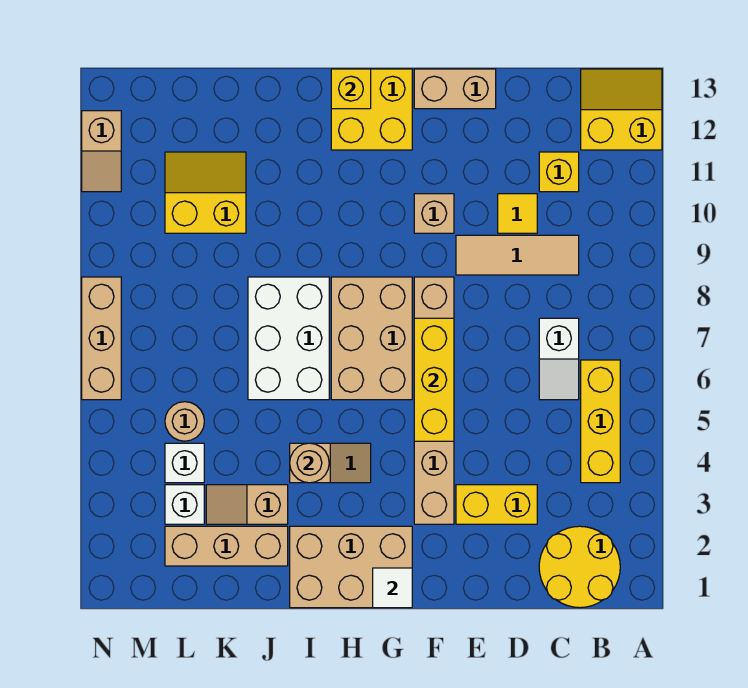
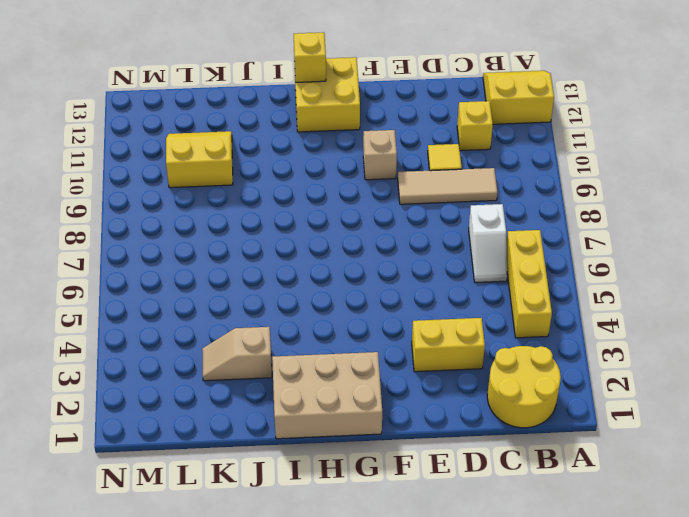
none -> tan brick E13:F13 level 1
none -> tan brick F3:F8 level 1
none -> tan brick G6:H8 level 1

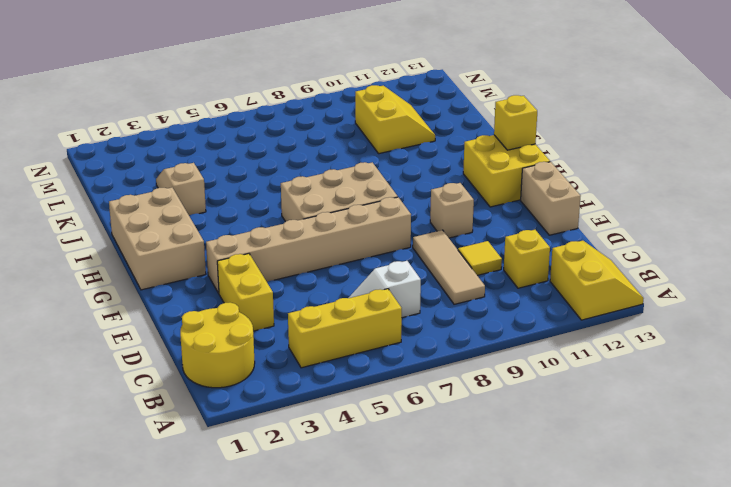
none -> tan slope H4:I4 level 1 top I
none -> white brick I6:J8 level 1
none -> tan brick J2:L2 level 1

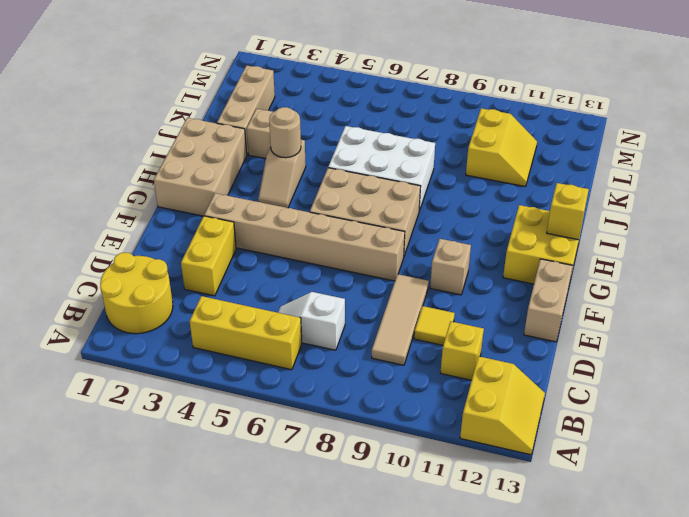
none -> white brick L3 level 1
none -> white brick L4 level 1
none -> tan round brick L5 level 1

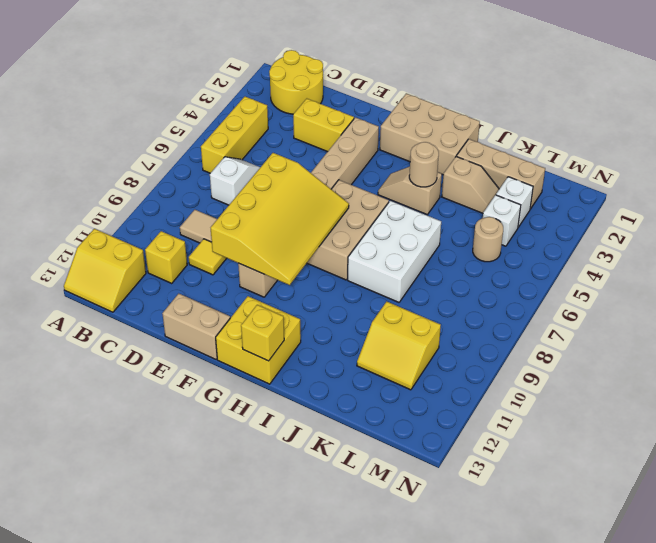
yellow slope E7:G10 level 2 top E -> yellow brick F5:F7 level 2
none -> tan brick N6:N8 level 1
none -> tan slope N11:N12 level 1 top 12
none -> white tile G1 level 2

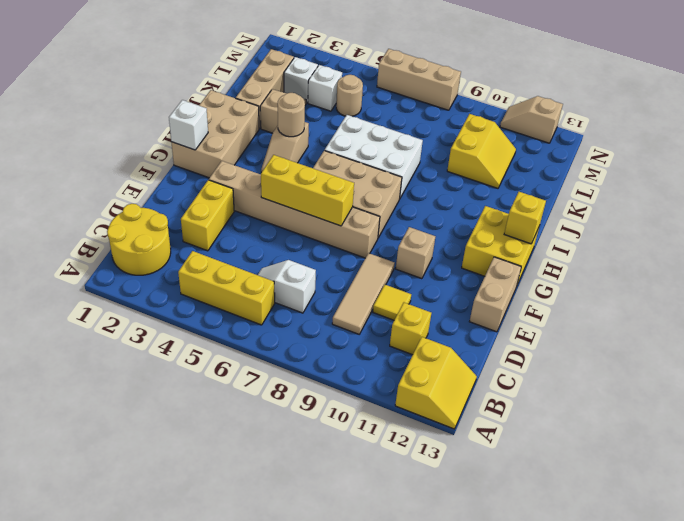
white brick G1 level 2 -> white tile G1 level 2

